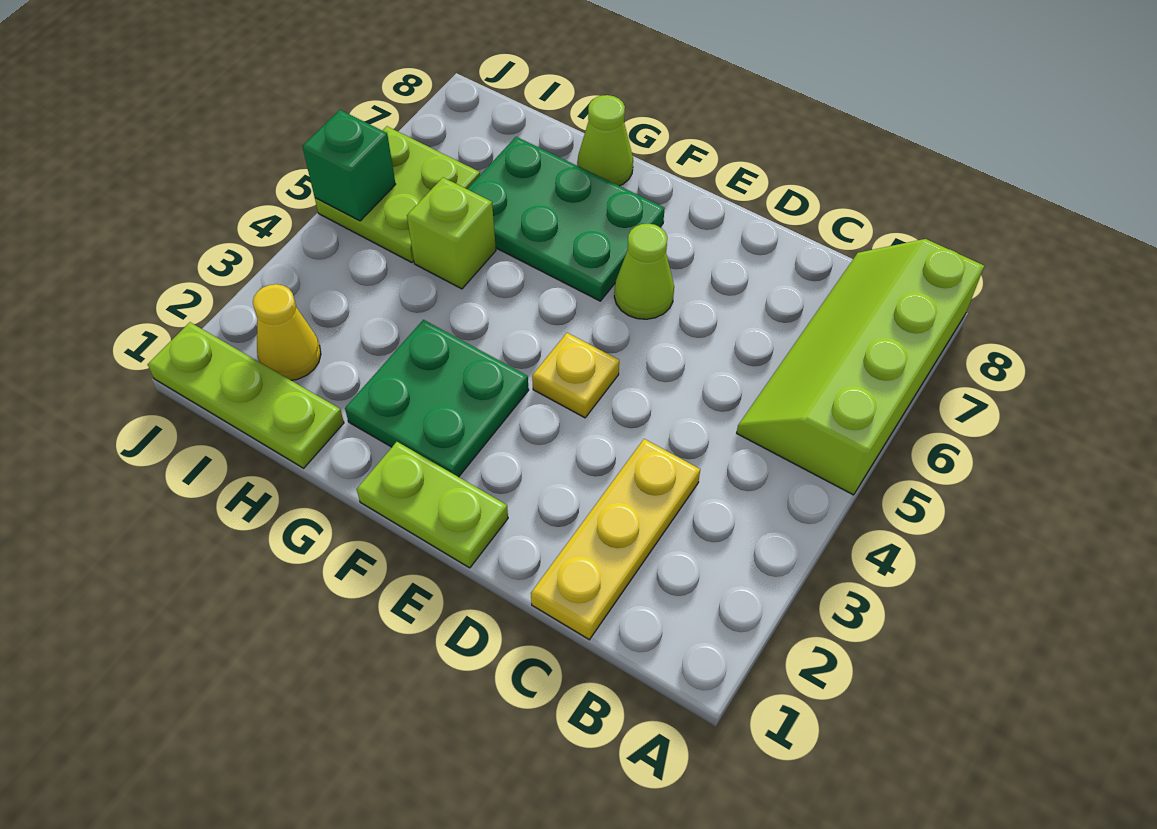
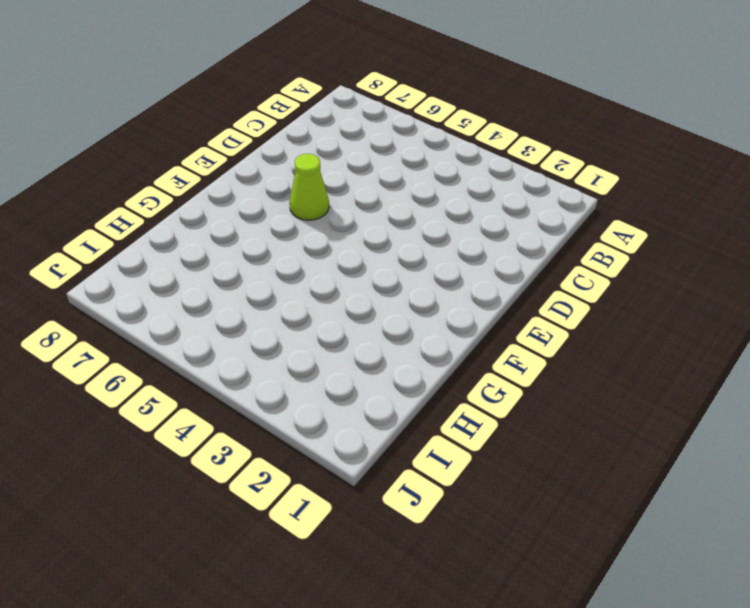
none -> lime slope A5:B8 level 1 top A
none -> yellow plate C1:C3 level 1
none -> lime plate E1:F1 level 1

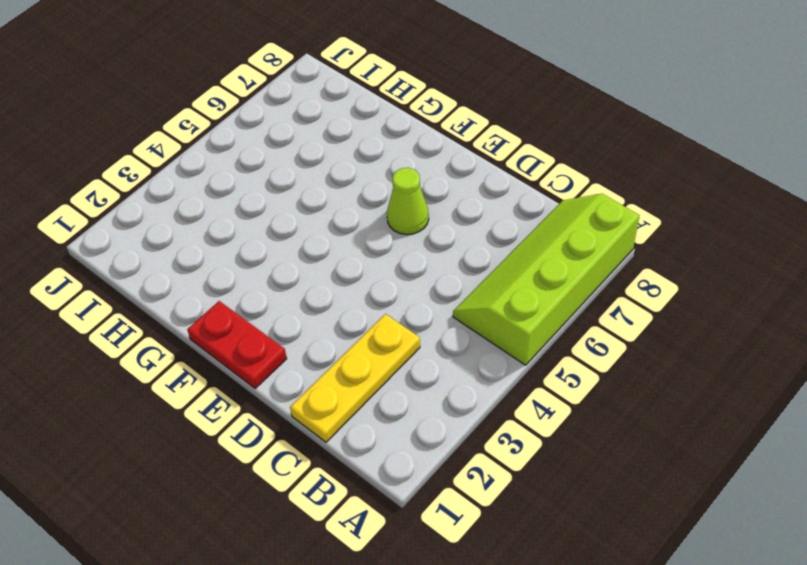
red plate E1:F1 level 1 -> lime plate E1:F1 level 1
none -> yellow plate E4 level 1
none -> green plate F2:G3 level 1
none -> green plate F6:H7 level 1

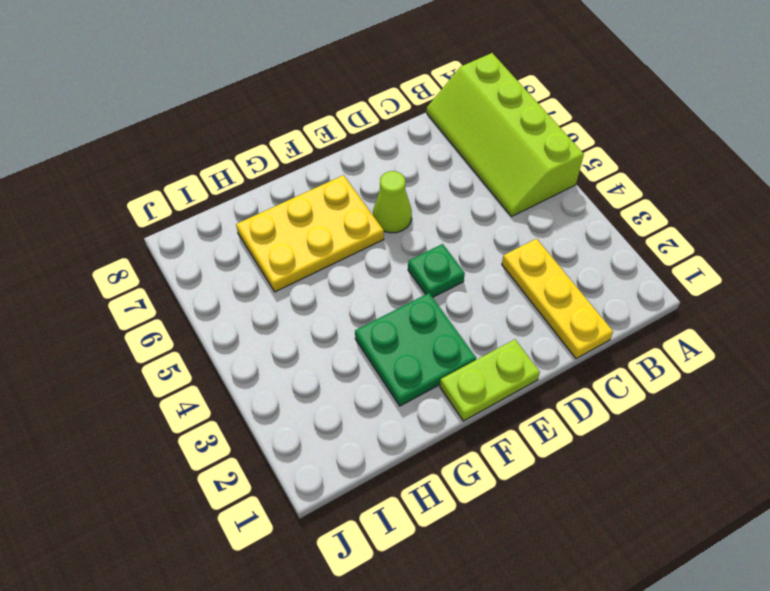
green plate E4 level 1 -> yellow plate E4 level 1
yellow plate F6:H7 level 1 -> green plate F6:H7 level 1
none -> lime cone G8 level 1
none -> lime plate H1:J1 level 1
none -> lime brick H5 level 1

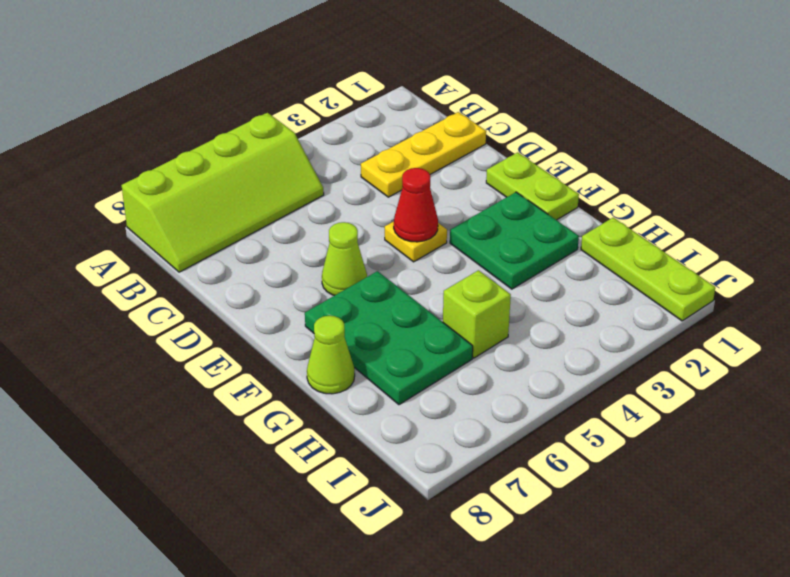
red cone E4 level 2 -> none
none -> yellow cone I2 level 1
none -> lime plate I5:J6 level 1
none -> green brick J5 level 2

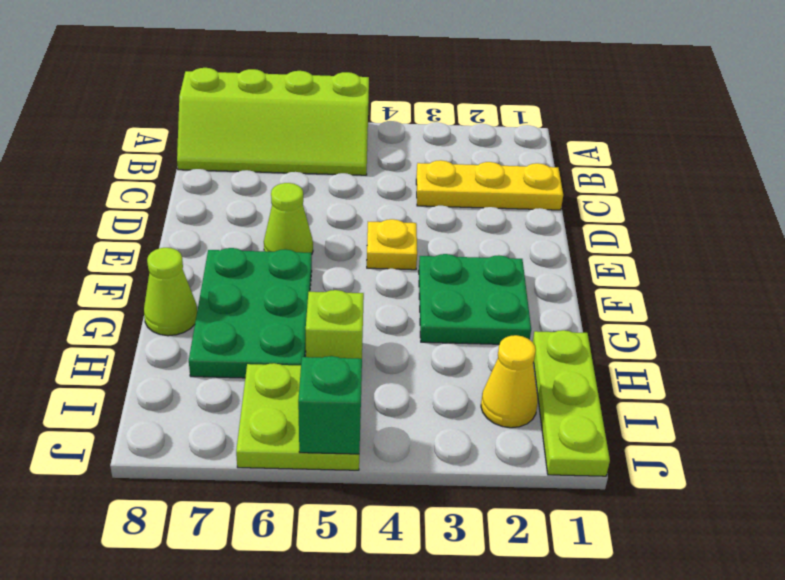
none -> lime plate E1:F1 level 1

